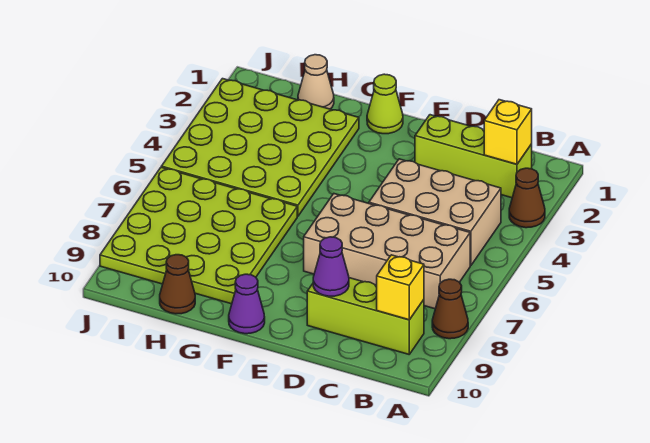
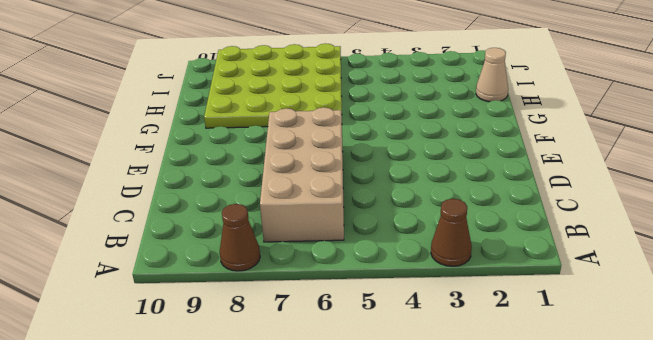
none -> lime brick B2:D2 level 1
none -> tan brick B4:D5 level 1
none -> lime brick B9:D9 level 1

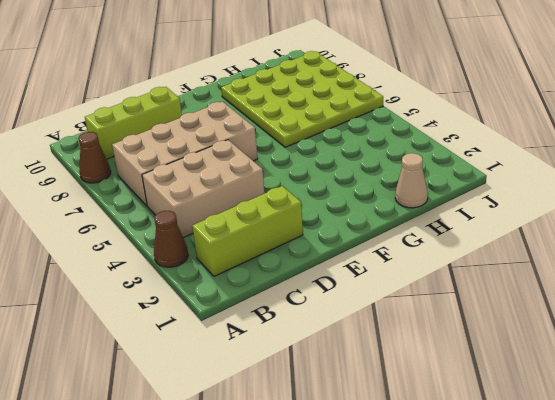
none -> lime cone F1 level 1
none -> purple cone F10 level 1
none -> lime plate G2:J5 level 1

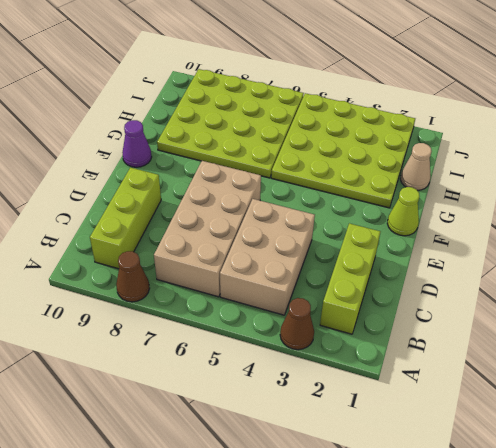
none -> brown cone H10 level 1
none -> yellow brick B2 level 2
none -> yellow brick B9 level 2

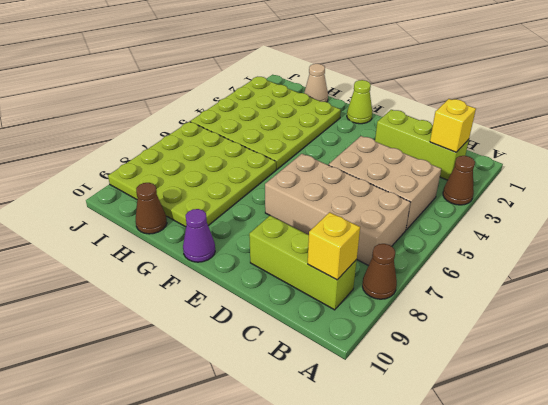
none -> purple cone D9 level 2

